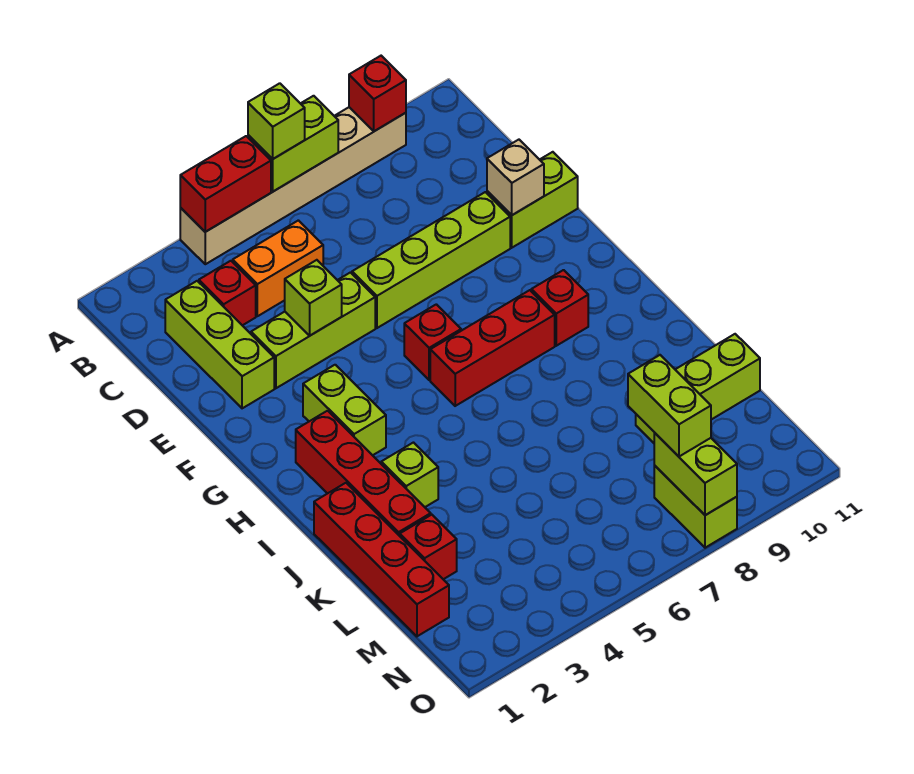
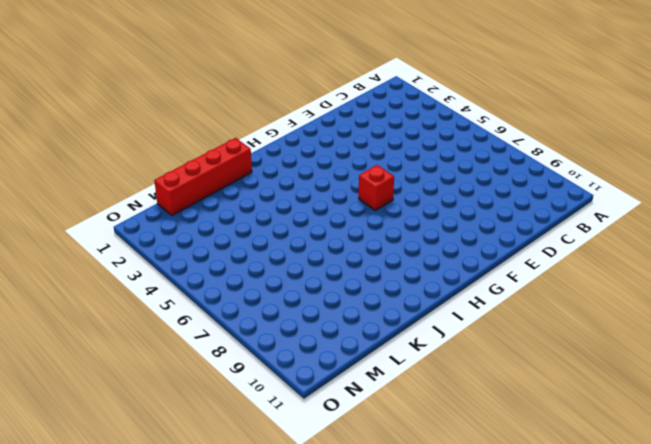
none -> tan brick A4:A9 level 1
none -> lime brick C2:E2 level 1
none -> red brick C3 level 1

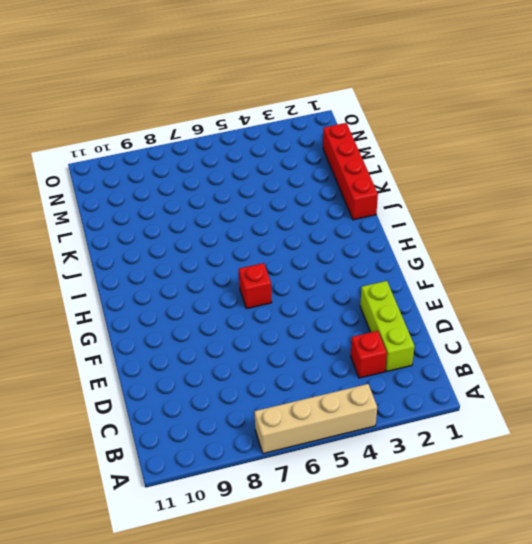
tan brick A4:A7 level 1 -> tan brick A4:A9 level 1
none -> orange brick C4:C5 level 1
none -> lime brick E3:E5 level 1
none -> lime brick E6:E9 level 1

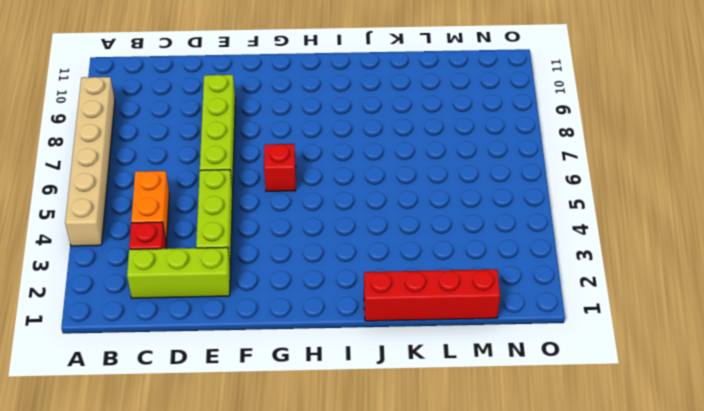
none -> lime brick E10:E11 level 1
none -> lime brick G3:H3 level 1
none -> red brick H2:K2 level 1

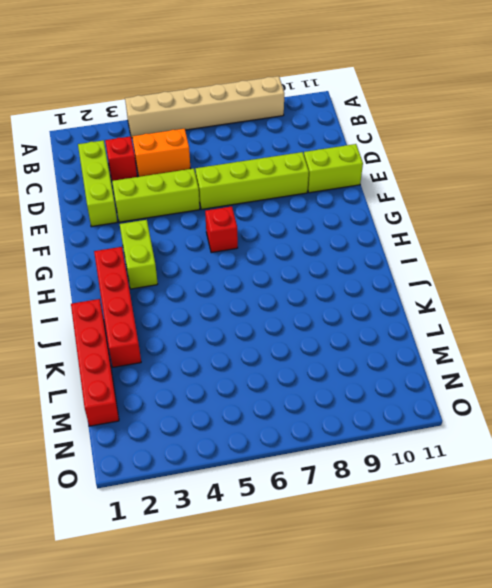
none -> red brick H6:H8 level 1
none -> red brick H9 level 1
none -> lime brick J3 level 1

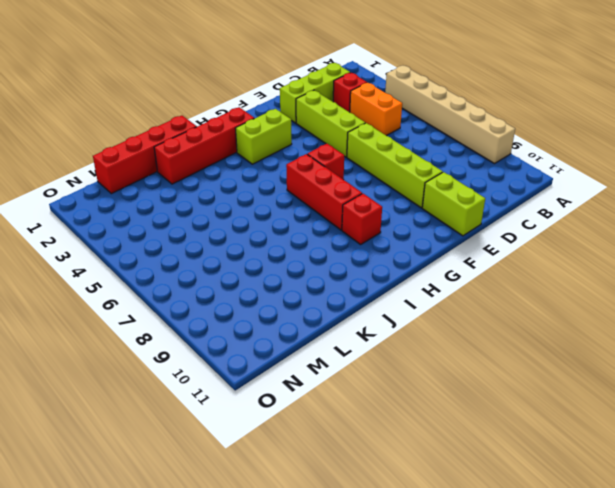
none -> lime brick J3 level 1
none -> red brick L2 level 1
none -> lime brick L9:L11 level 1

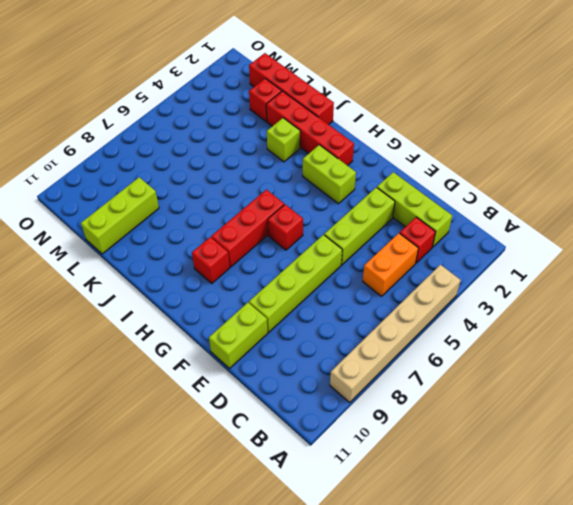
none -> lime brick N8:O8 level 1
none -> red brick A4:A5 level 2
none -> lime brick A6:A7 level 2

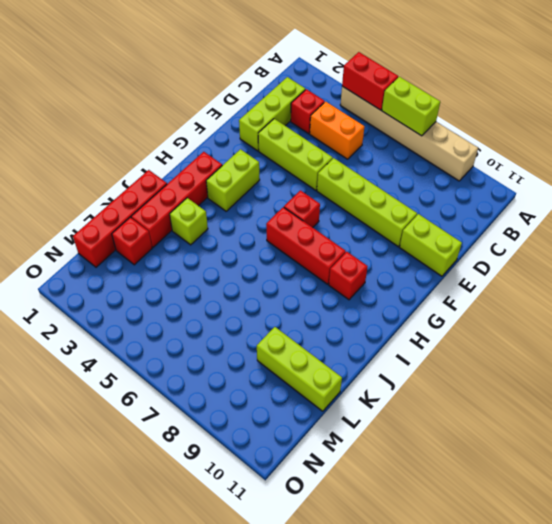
none -> lime brick N8:O8 level 1
none -> red brick A9 level 2
none -> lime brick E4 level 2

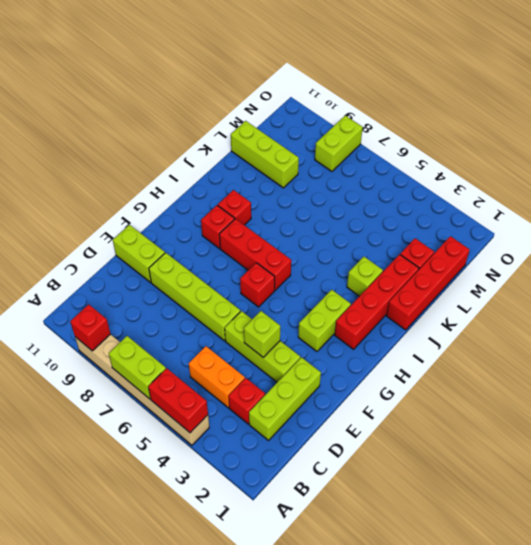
red brick I9 level 1 -> none
none -> tan brick E10 level 2
none -> lime brick N8:O8 level 2
none -> lime brick A6 level 3

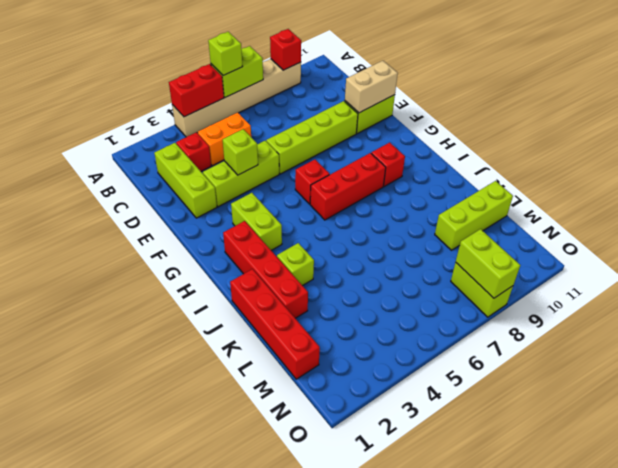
tan brick E10:E11 level 2 -> tan brick E10 level 2
none -> red brick L2 level 1
none -> lime brick M8:N8 level 3

